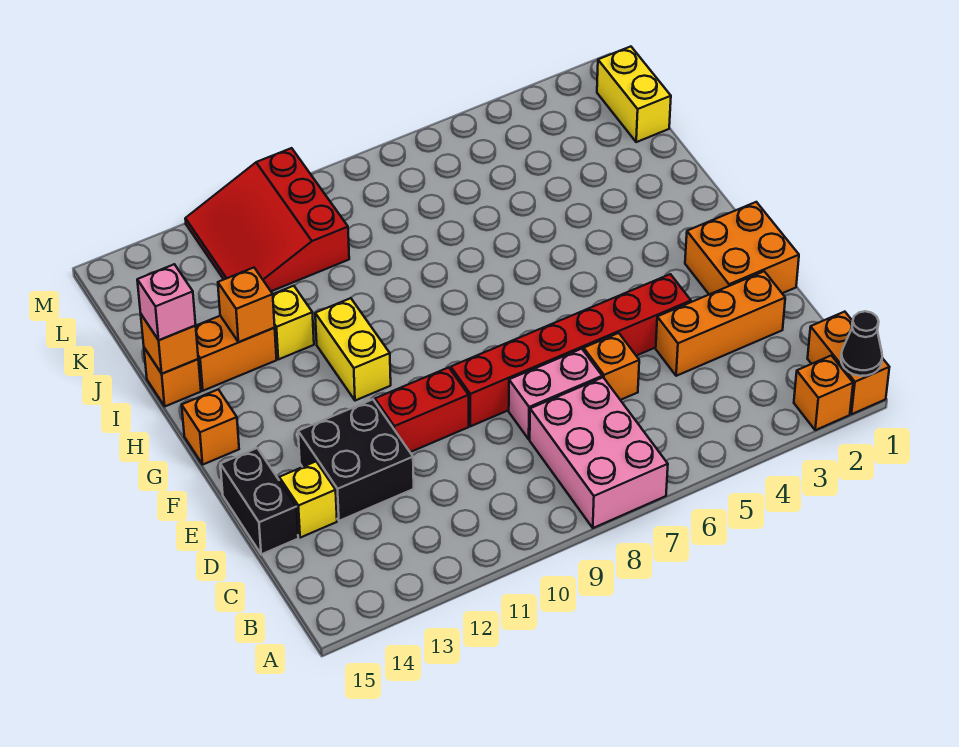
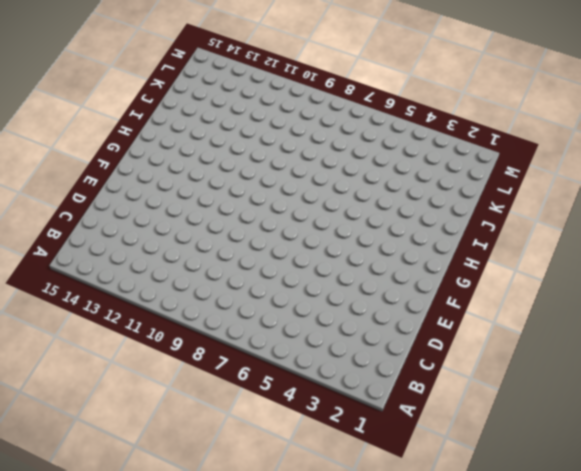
none -> orange brick A1:B1 level 1
none -> orange brick A2 level 1
none -> pink brick A7:C8 level 1

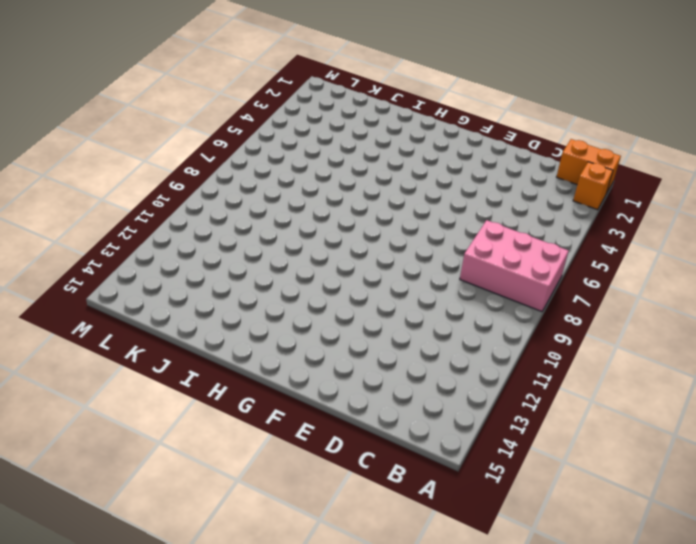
none -> orange brick D2:D4 level 1
none -> orange brick D6 level 1
none -> pink brick D7:D8 level 1

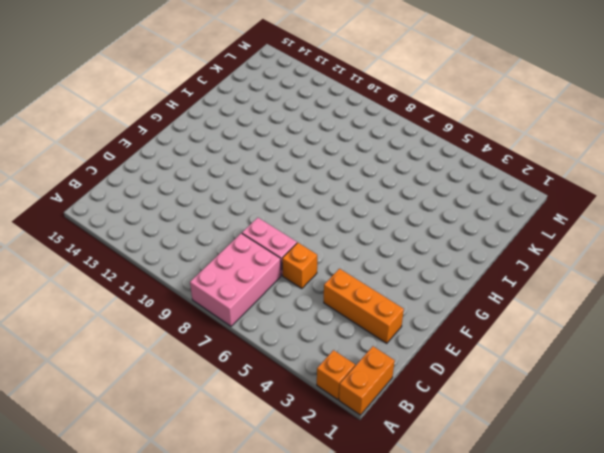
none -> black brick D12:E13 level 1
none -> yellow brick D14 level 1
none -> black brick D15:E15 level 1

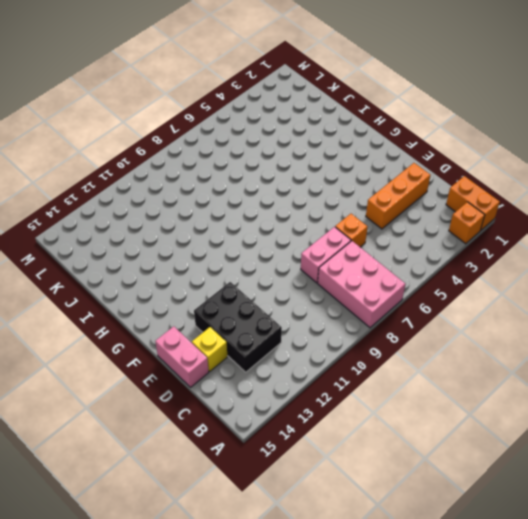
black brick C12:E13 level 1 -> black brick D12:E13 level 1
pink brick D15:E15 level 1 -> black brick D15:E15 level 1
none -> orange brick E1:F2 level 1
none -> red brick E4:E9 level 1
none -> red brick E10:E11 level 1

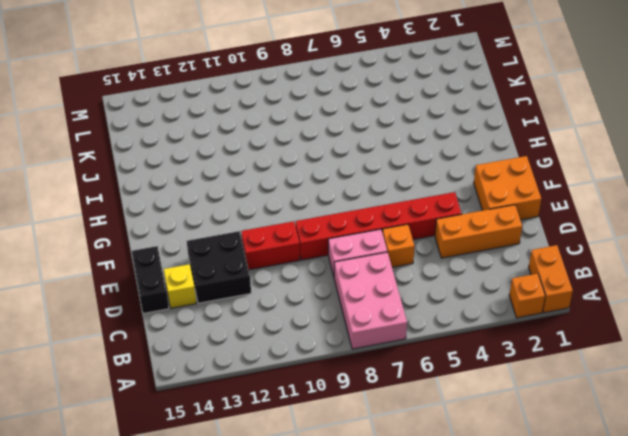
none -> yellow brick G11:H11 level 1
none -> orange brick G15 level 1
none -> yellow brick I12 level 1

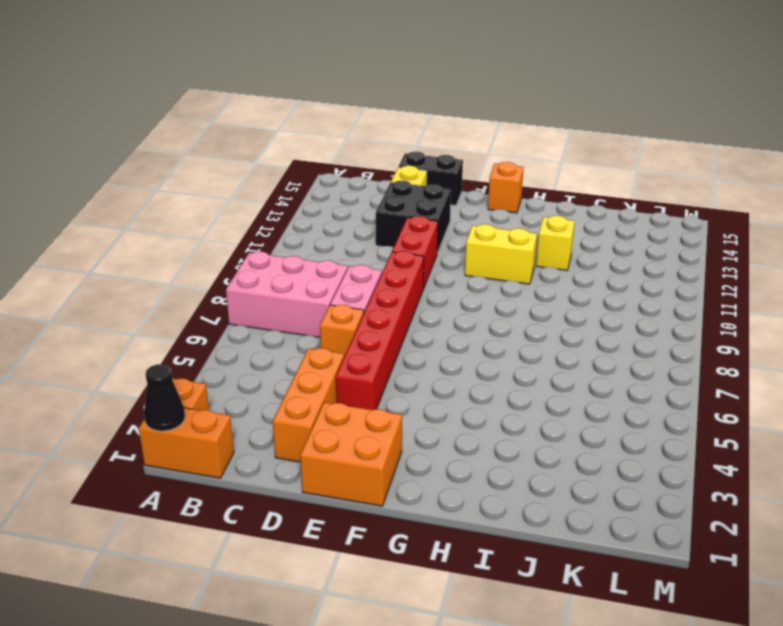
none -> orange brick I13:I14 level 1
none -> orange brick I15 level 1
none -> yellow brick K1:L1 level 1

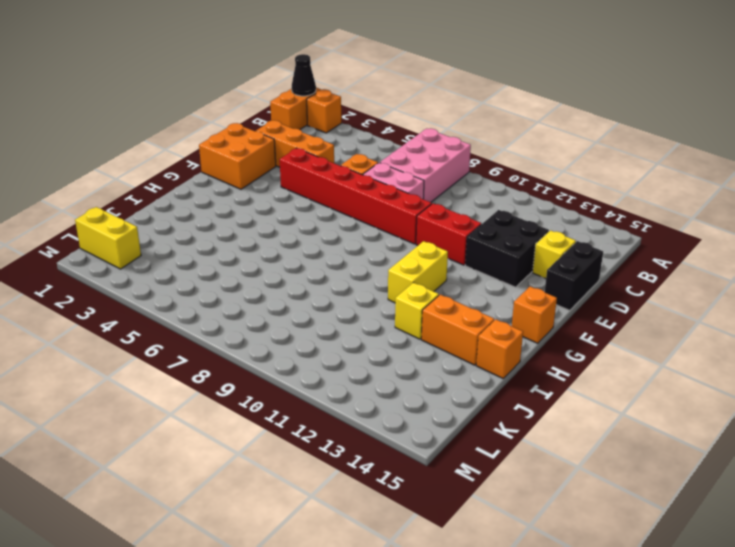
yellow brick L1:L2 level 1 -> yellow brick K1:L1 level 1
none -> red slope K10:M12 level 1 top 10
none -> orange brick I13 level 2
none -> orange brick I15 level 2

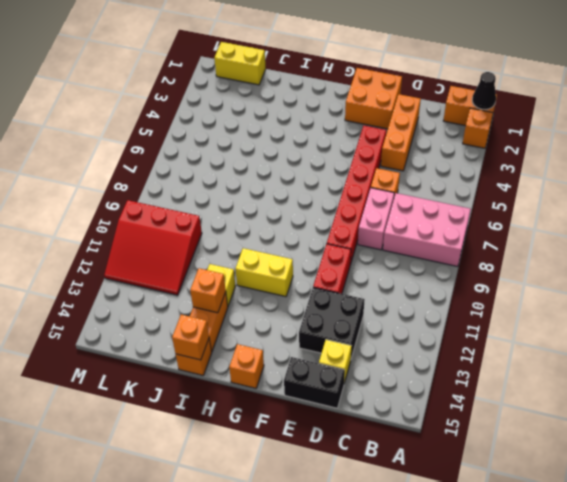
none -> pink brick I15 level 3

